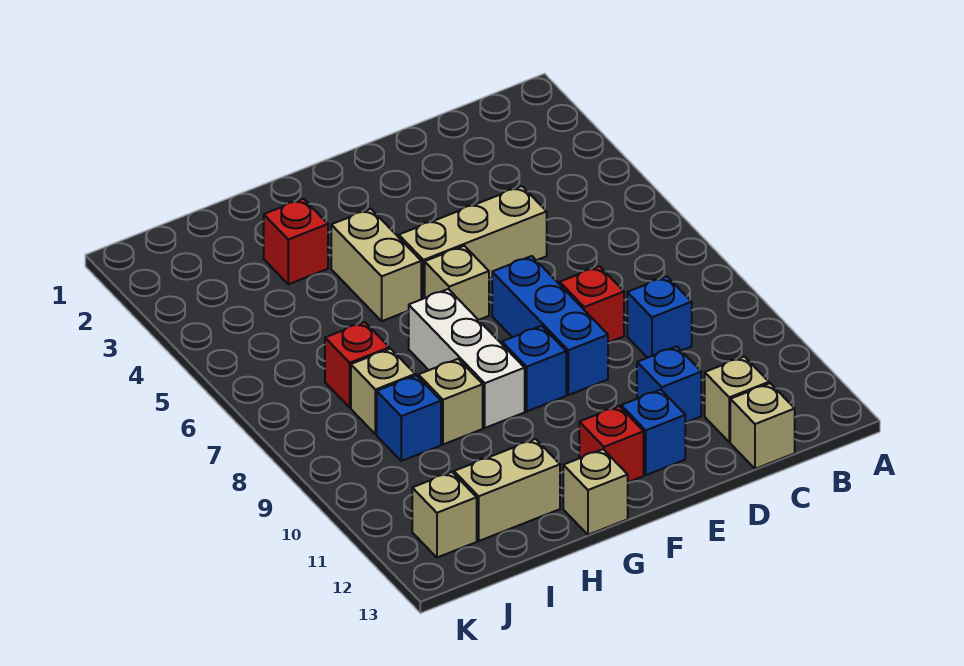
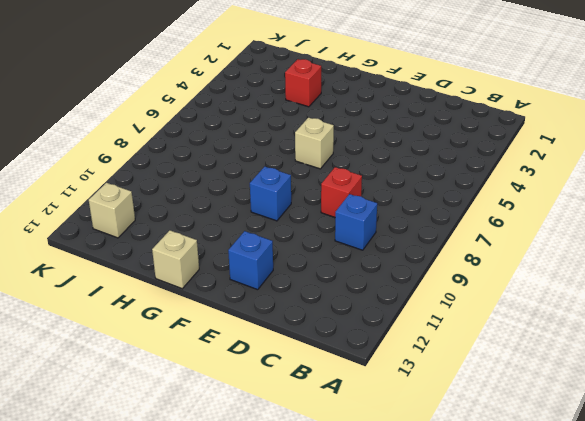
none -> tan brick C12 level 1
none -> tan brick C13 level 1
none -> tan brick D5:F5 level 1

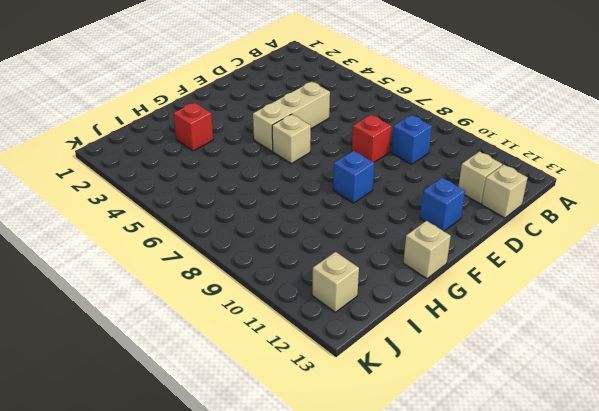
none -> blue brick D11 level 1
none -> blue brick E7:E9 level 1
none -> red brick F12 level 1

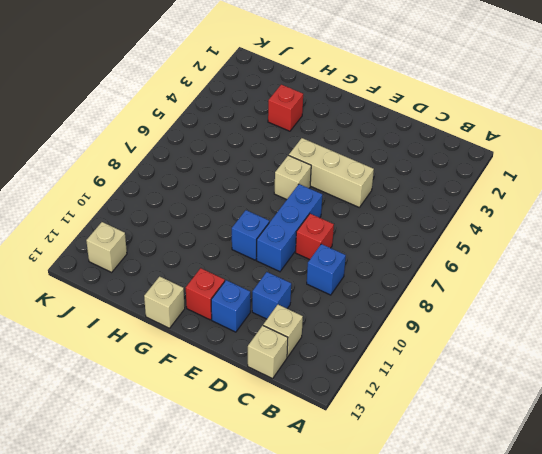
none -> tan brick G4:G5 level 1
none -> white brick G7:G9 level 1
none -> tan brick H9 level 1

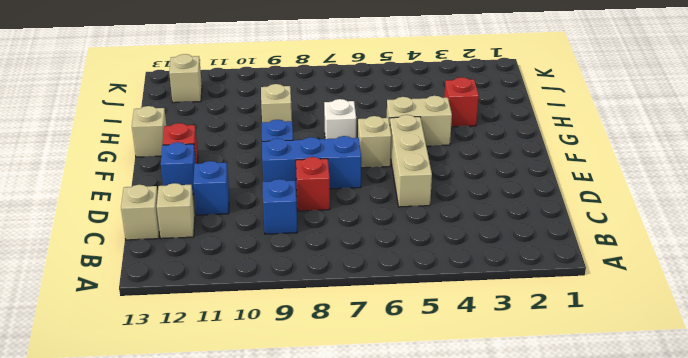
white brick G7 level 1 -> white brick G7:G9 level 1
none -> tan brick H12:I12 level 1
none -> red brick I7 level 1
none -> tan brick I8 level 1

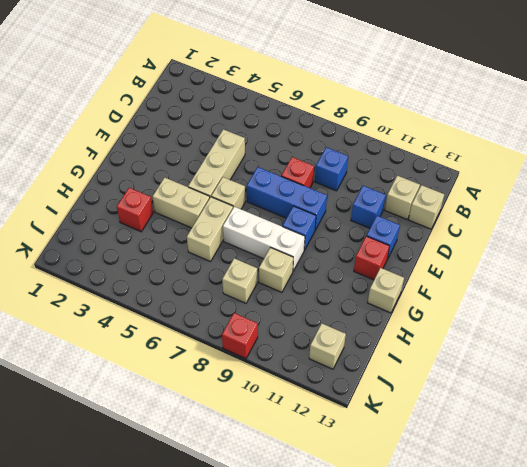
tan brick G6:H6 level 1 -> tan brick H12:I12 level 1
red brick K9 level 1 -> red brick I7 level 1
none -> blue brick I9 level 1

